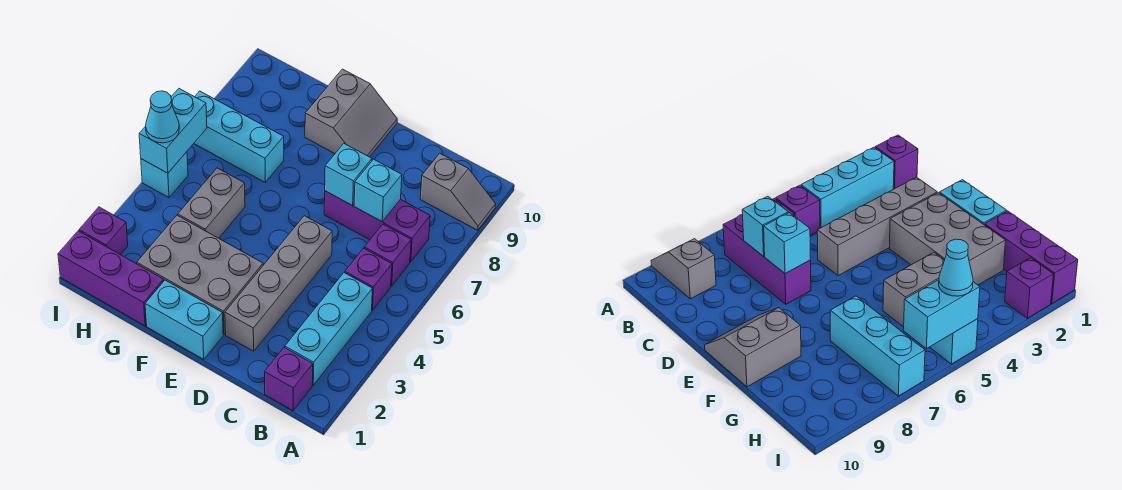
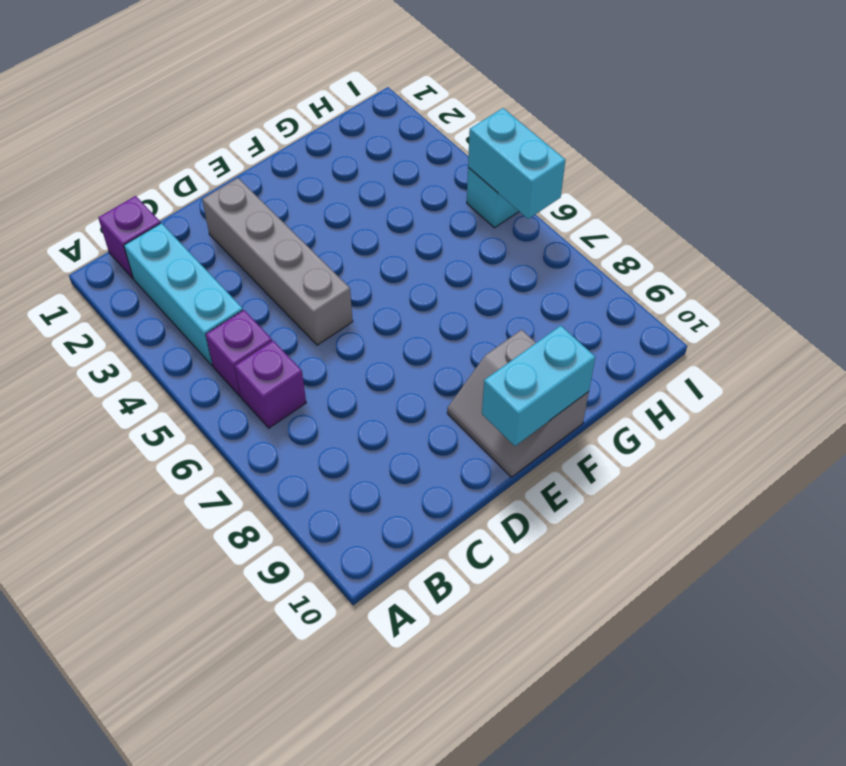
cyan brick E10:F10 level 2 -> cyan brick E1:F1 level 1
none -> grey slope A9:B9 level 1 top B
none -> purple brick B7:D7 level 1
none -> grey brick E2:G3 level 1

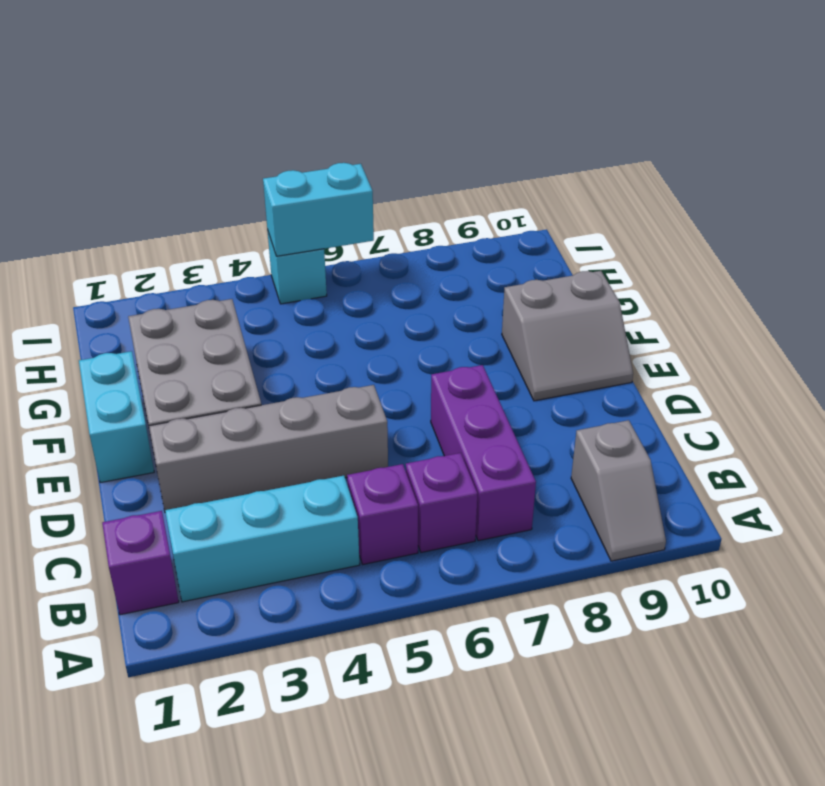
none -> purple brick G1:I1 level 1
none -> grey brick G4:G5 level 1
none -> cyan brick G7:I7 level 1

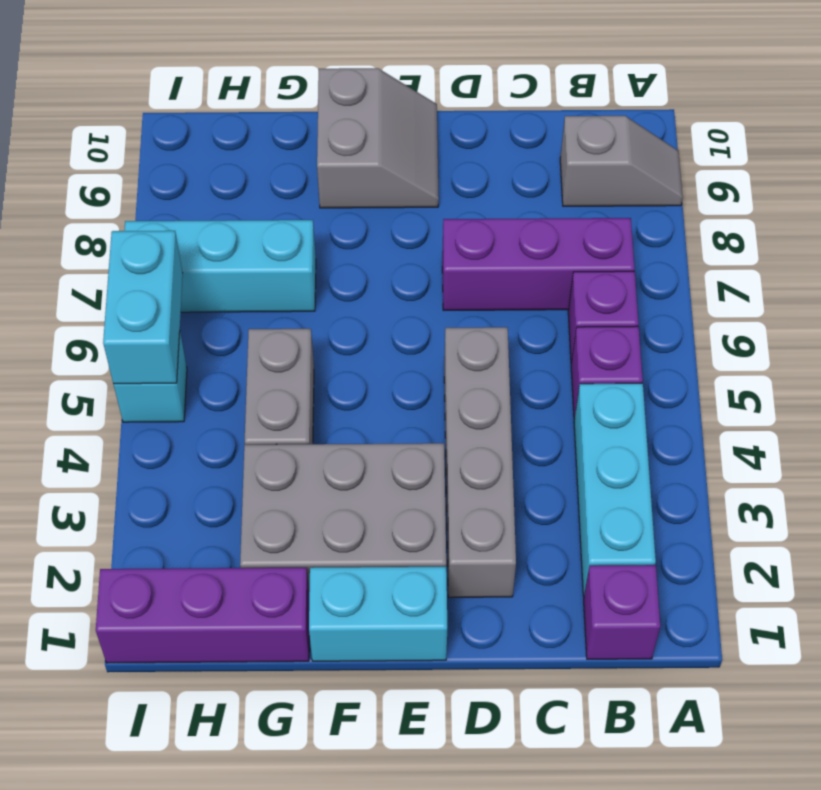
none -> purple brick I2 level 1
none -> cyan brick C7 level 2
none -> cyan brick D7 level 2

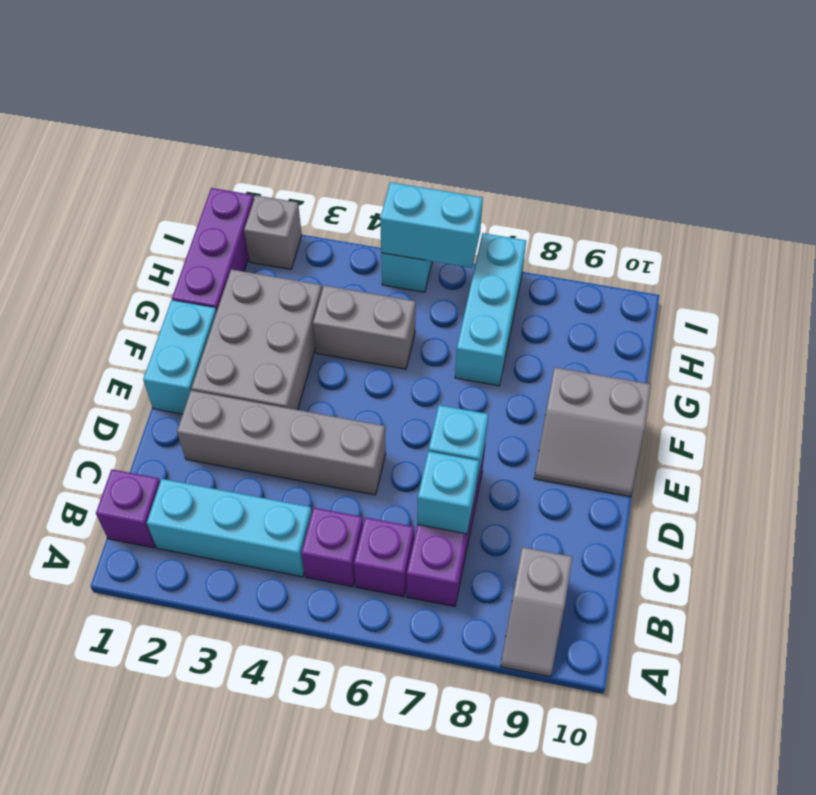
grey brick I2 level 1 -> purple brick I2 level 1
none -> cyan cone I5 level 3

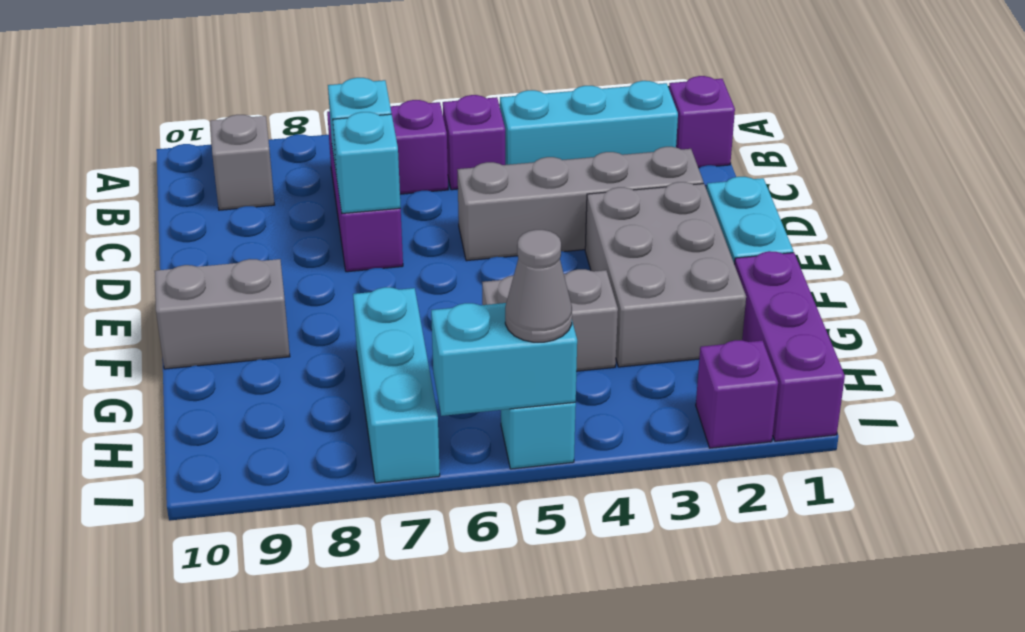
grey cone I5 level 3 -> cyan cone I5 level 3

